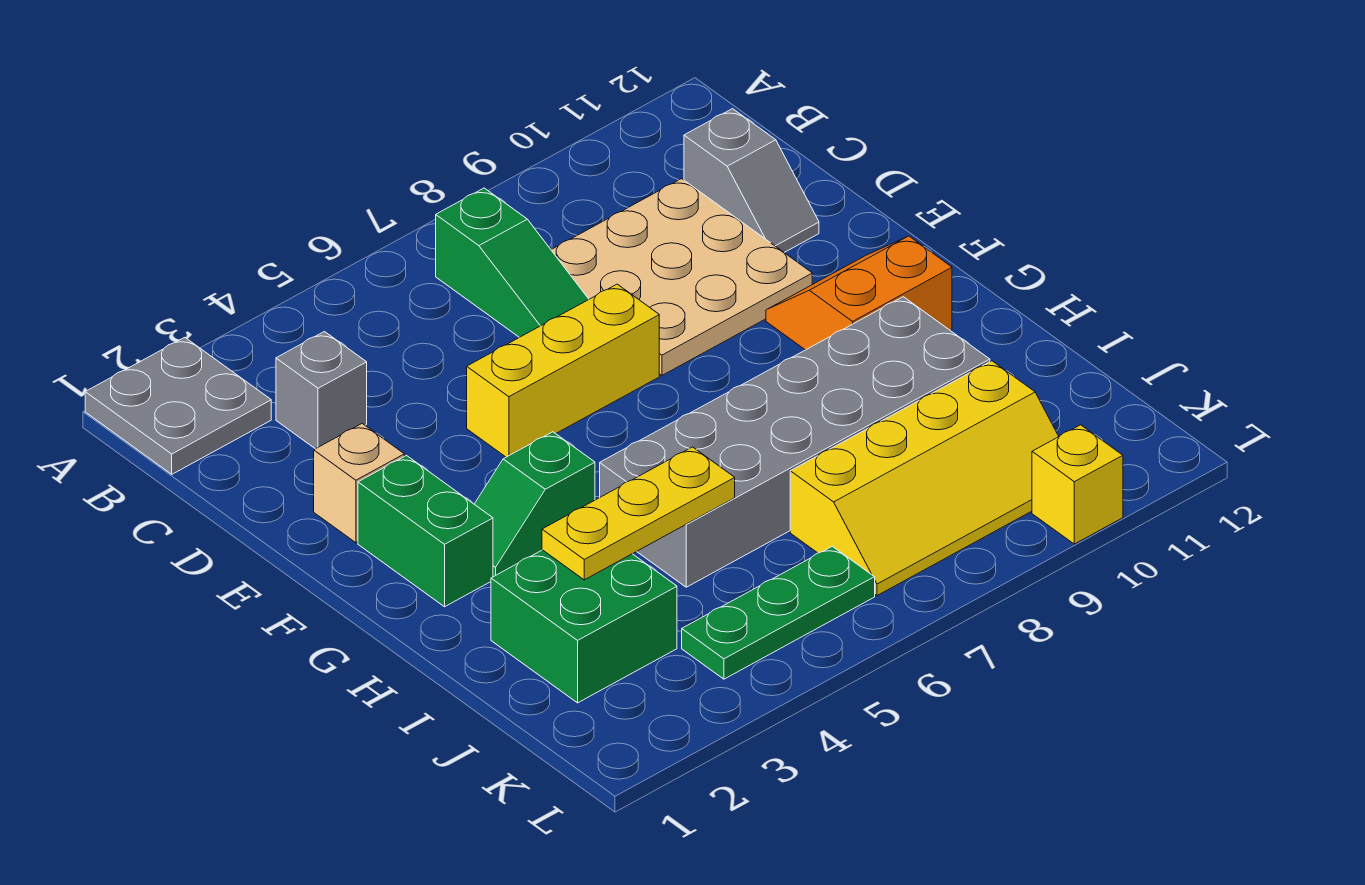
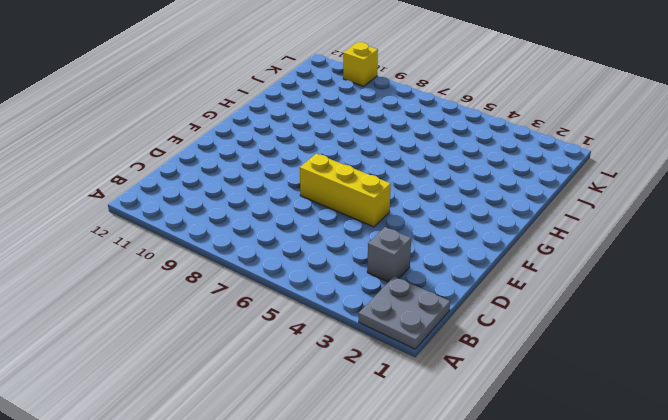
none -> green slope B7:D7 level 1 top B
none -> tan plate C8:E10 level 1
none -> grey slope C11:D11 level 1 top C

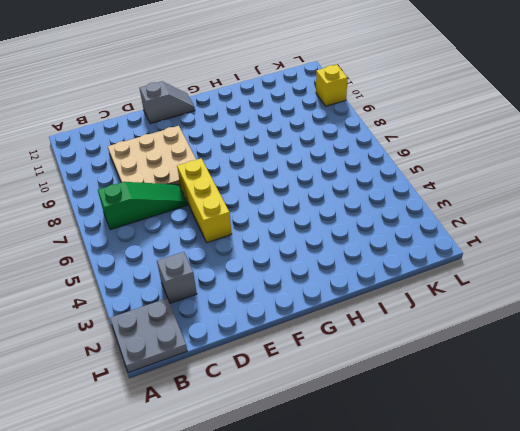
grey slope E12:F12 level 1 top E -> grey slope C11:D11 level 1 top C
none -> tan brick E2 level 1
none -> green brick F2:G2 level 1
none -> orange slope F10:G11 level 1 top G

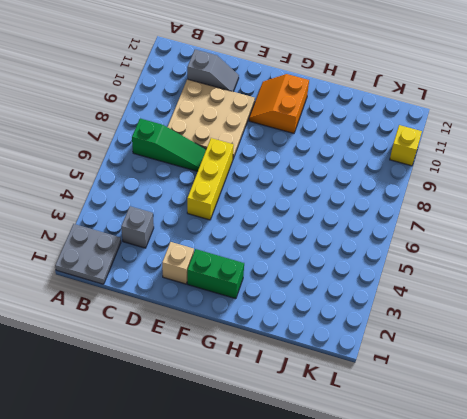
none -> green slope G3:G4 level 1 top 4
none -> grey brick H5:I10 level 1
none -> green brick I2:J3 level 1

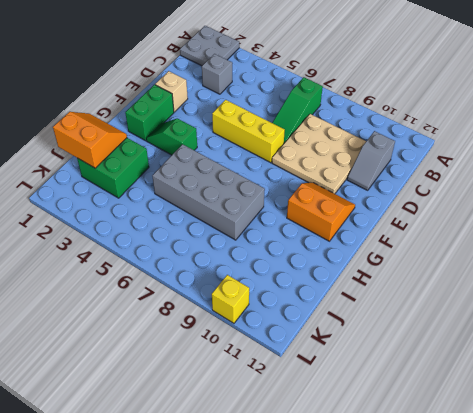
grey brick H5:I8 level 1 -> grey brick H5:I10 level 1
orange slope I1:J2 level 2 top J -> none
none -> yellow slope J7:K10 level 1 top J
none -> green plate K4:K6 level 1
none -> yellow plate I3:I5 level 2

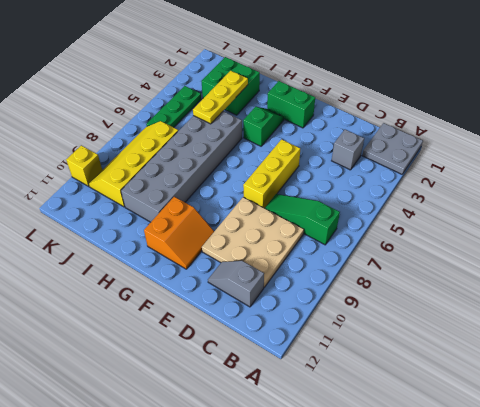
none -> tan brick E2 level 1

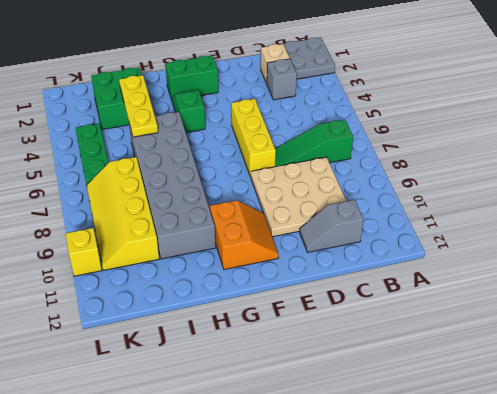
tan brick C2 level 1 -> tan brick E2 level 1

